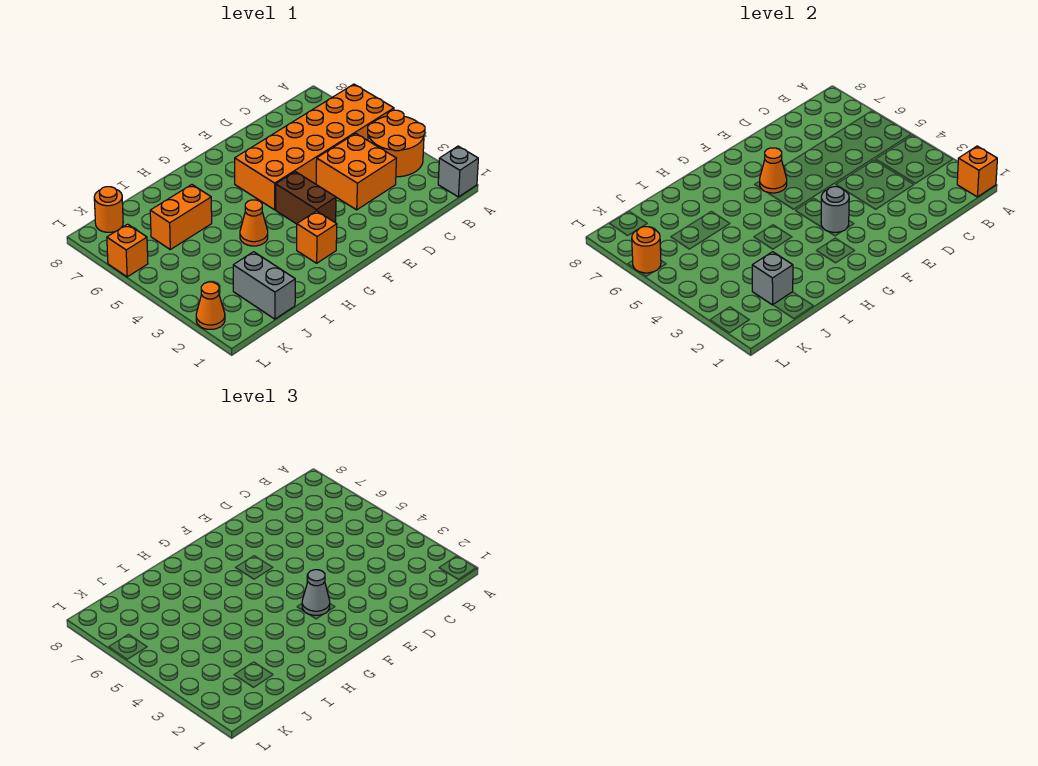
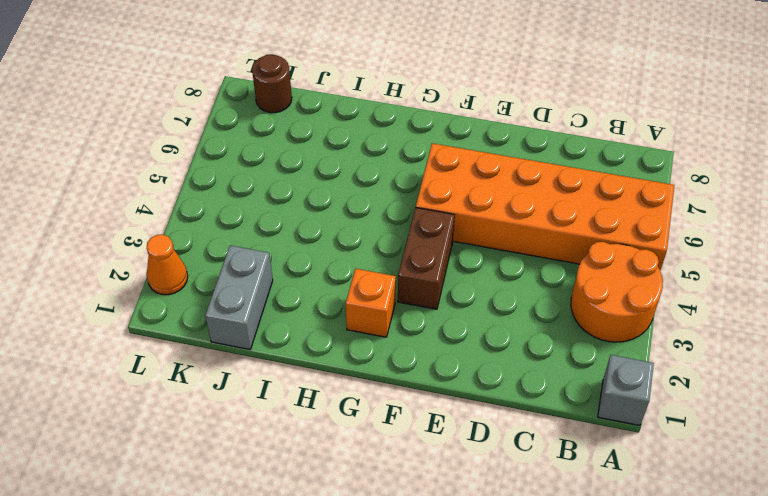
brown round brick K8 level 1 -> orange round brick K8 level 1
none -> orange brick C3:D4 level 1
none -> orange cone H4 level 1
none -> orange brick I6:J6 level 1

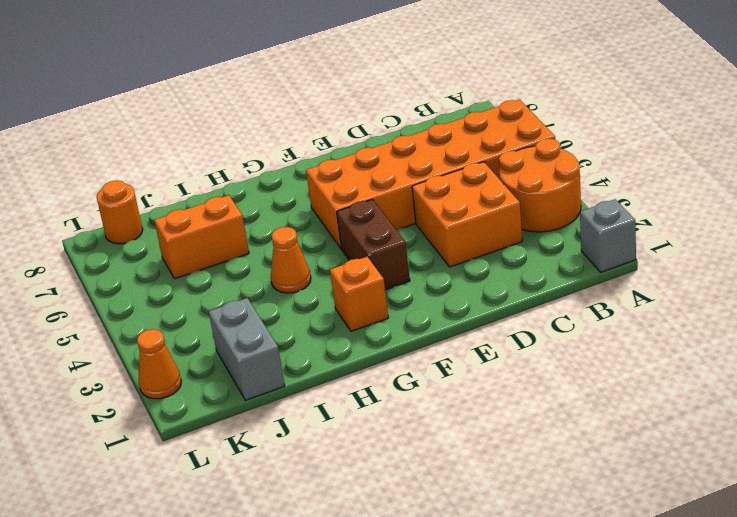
none -> orange brick L6 level 1
none -> orange brick A1 level 2
none -> grey round brick F3 level 2

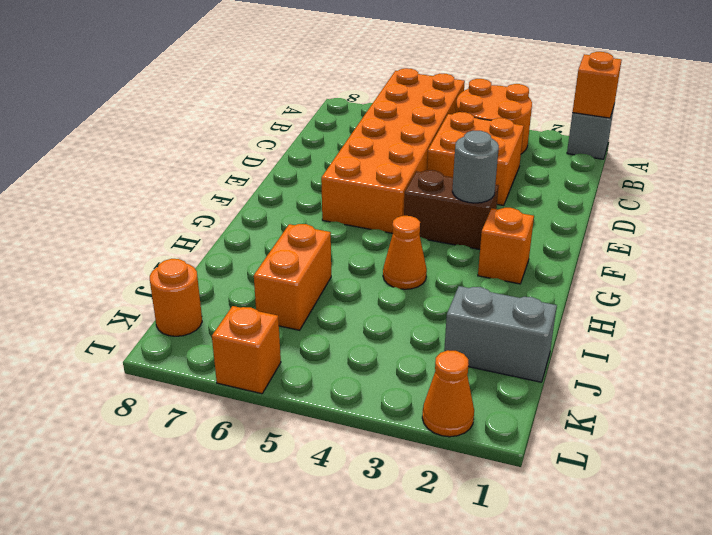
none -> orange cone F6 level 2
none -> grey brick J2 level 2
none -> orange round brick L6 level 2

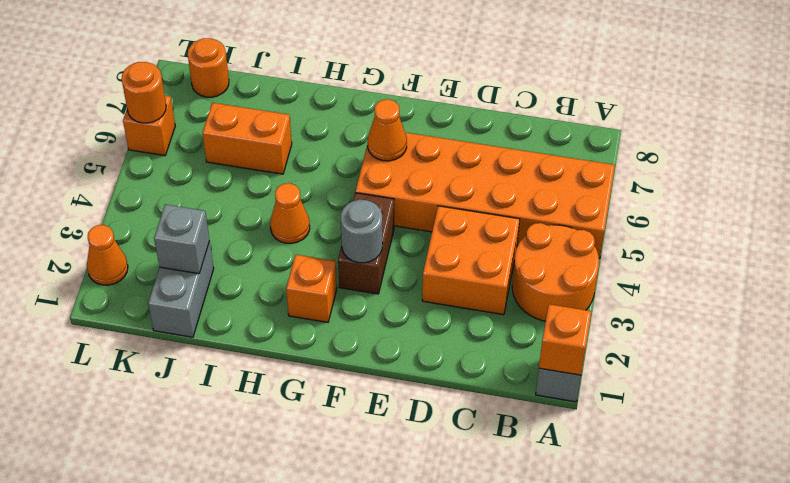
none -> grey cone F3 level 3

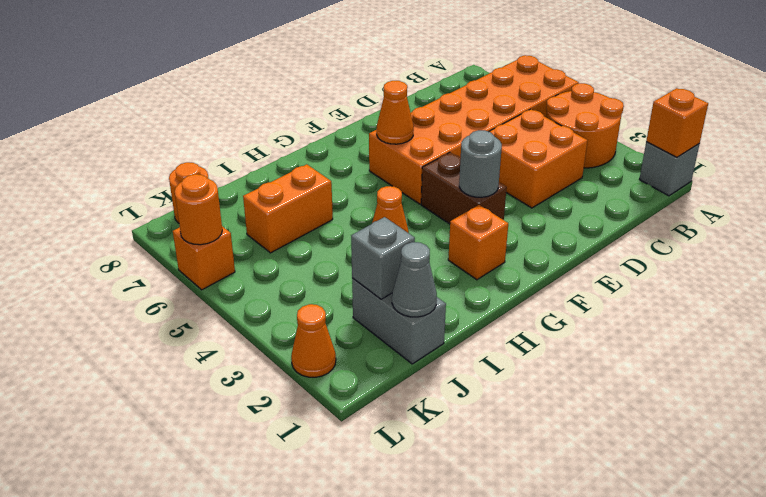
grey cone J1 level 2 -> grey cone F3 level 3

